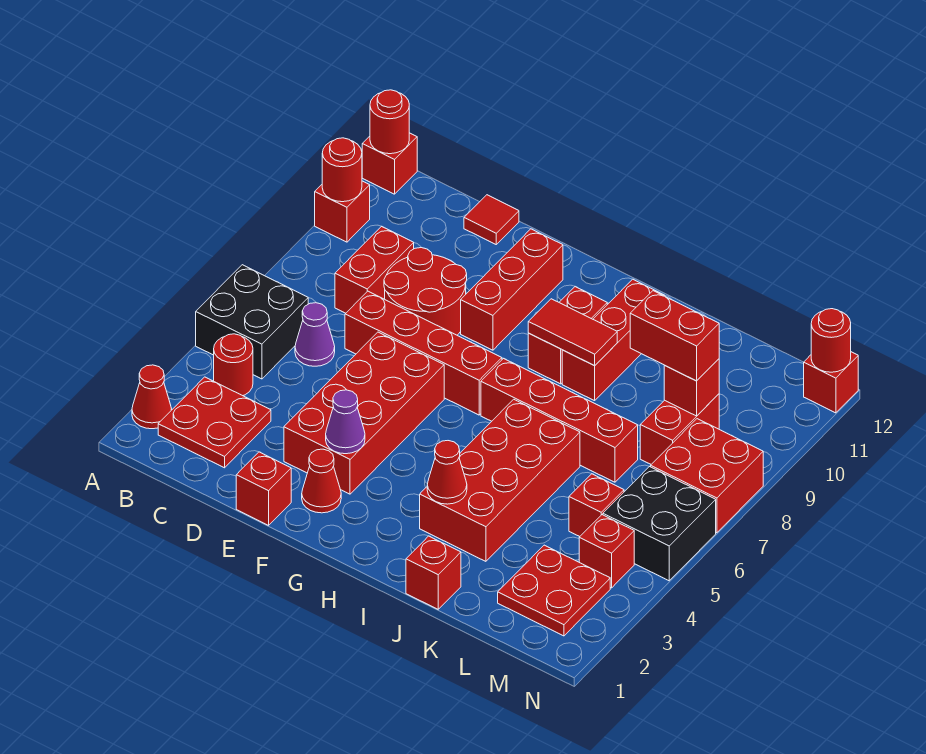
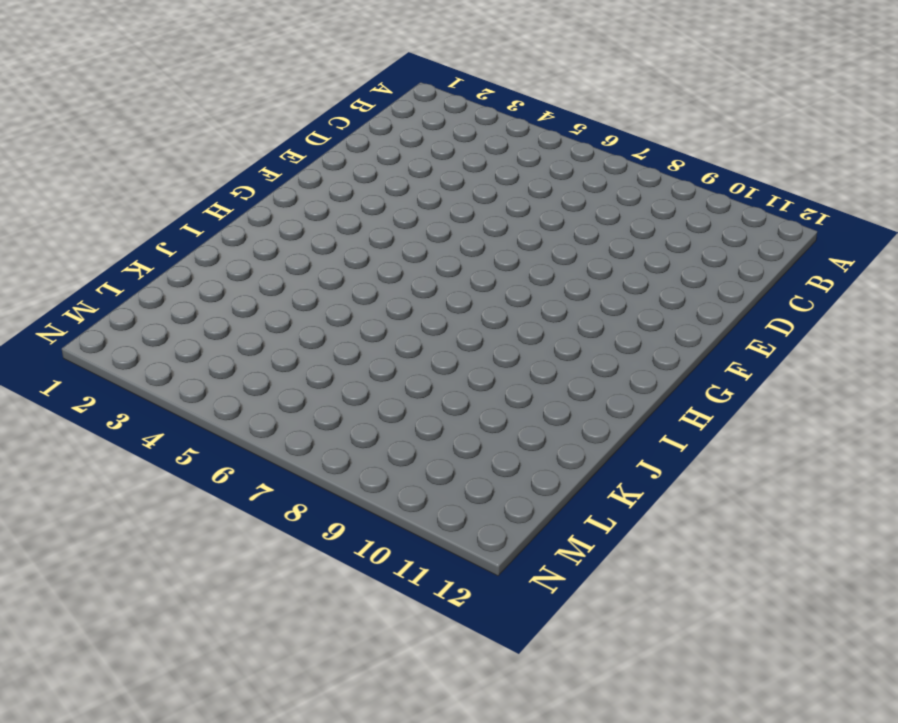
none -> red cone A2 level 1
none -> black brick A5:B6 level 1
none -> red brick A10 level 1
none -> red brick A12 level 1

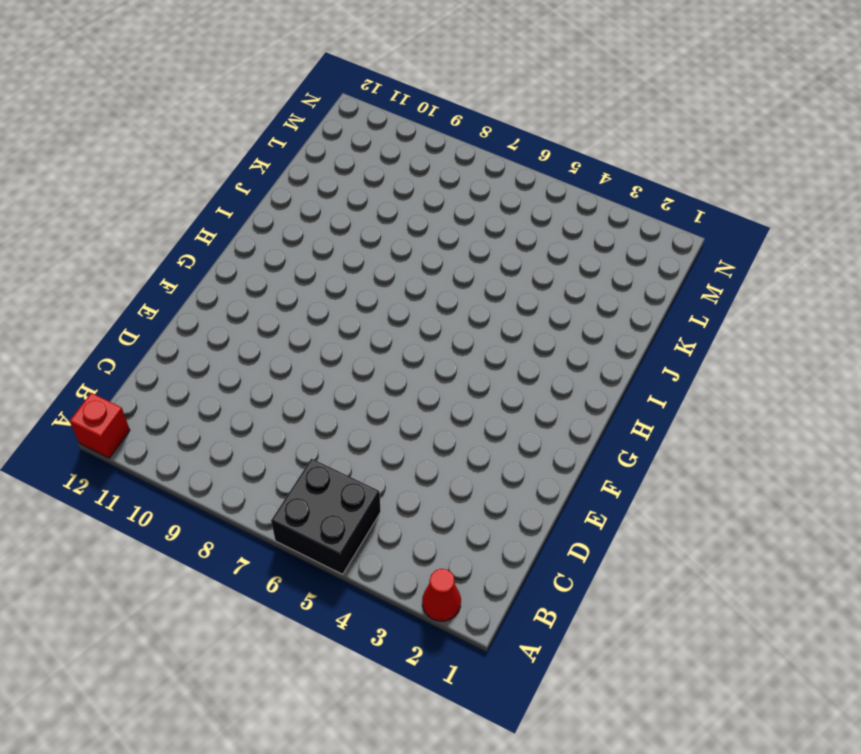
none -> red brick A10 level 1
none -> red plate B2:C3 level 1
none -> red round brick B4 level 1
none -> purple cone C6 level 1

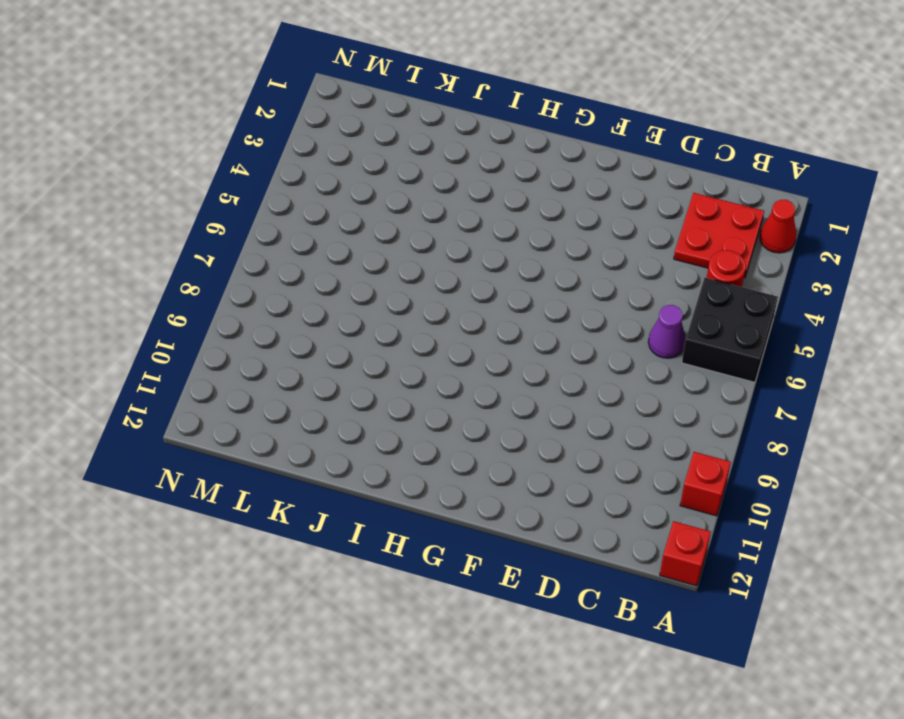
none -> red brick C8:C9 level 1
none -> red brick D7:G7 level 1
none -> red round brick D8:E9 level 1
none -> red tile D12 level 1

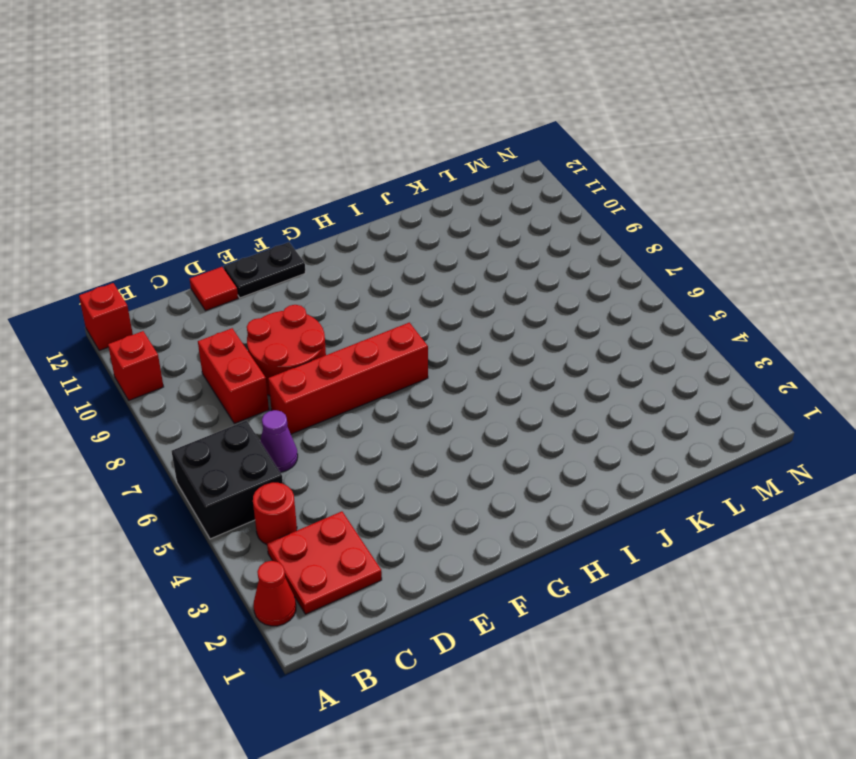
black plate E12:F12 level 1 -> none
none -> red brick E1 level 1
none -> red brick E3:F6 level 1
none -> red cone F2 level 1
none -> red brick F9:F11 level 1

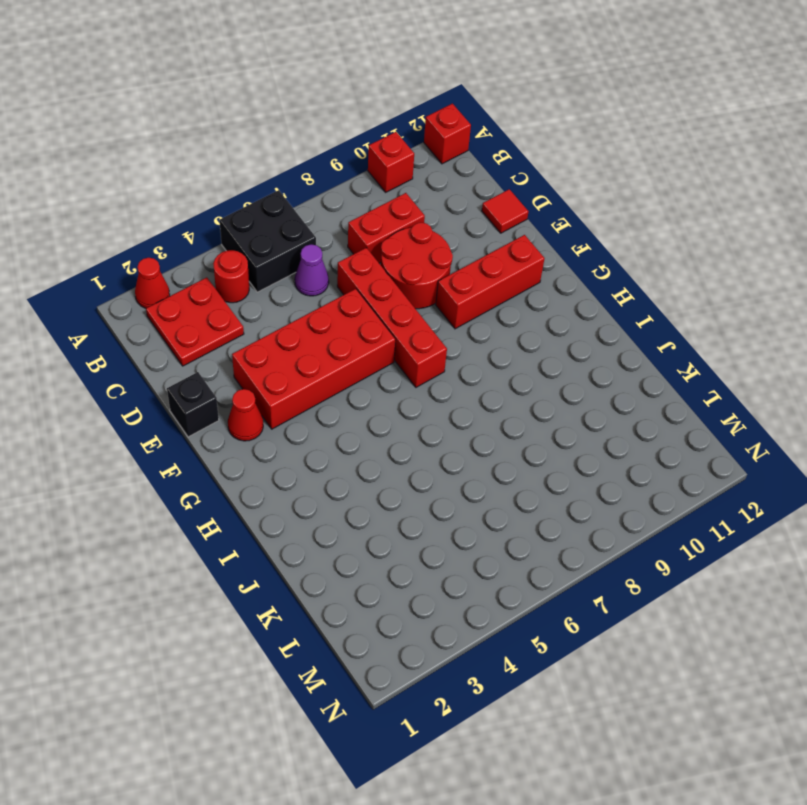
black brick E1 level 1 -> red brick E1 level 1
none -> red brick H7:K7 level 1
none -> red brick H9:H10 level 1
none -> red brick I3:J6 level 1
none -> red brick I9:I11 level 1

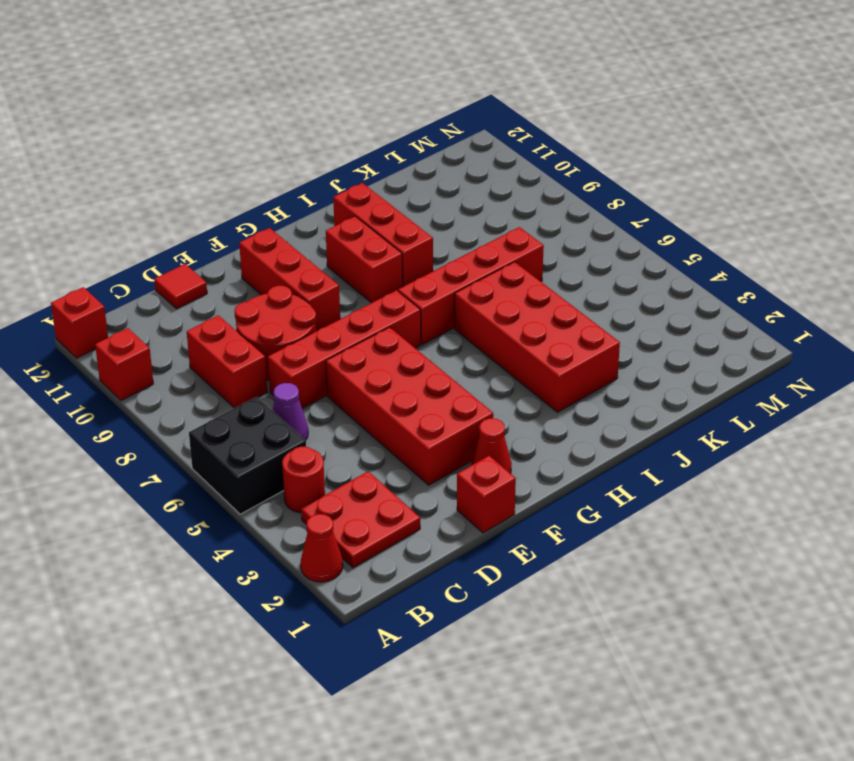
none -> red brick J1 level 1
none -> red plate L2:M3 level 1
none -> red brick L5 level 1
none -> red brick L8:L9 level 1

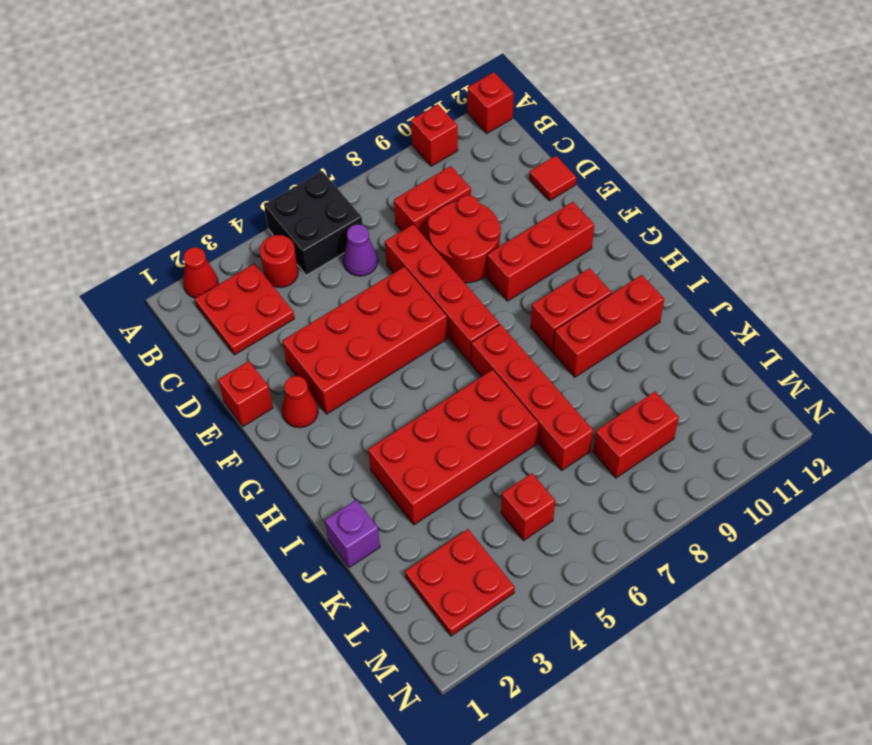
purple brick J1 level 1 -> red brick J1 level 1
none -> red brick M4 level 1
none -> black brick M5:N6 level 1
none -> red brick M7:N8 level 1
none -> red brick N12 level 1

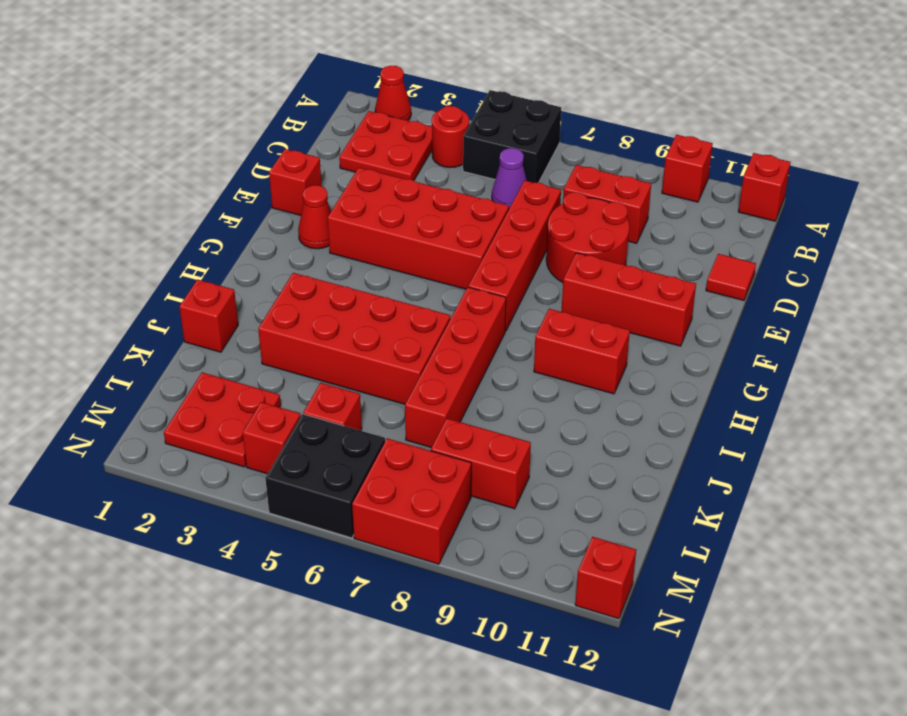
none -> red brick I9:I11 level 1
none -> red round brick A10 level 2
none -> red round brick A12 level 2
none -> purple cone F3 level 2

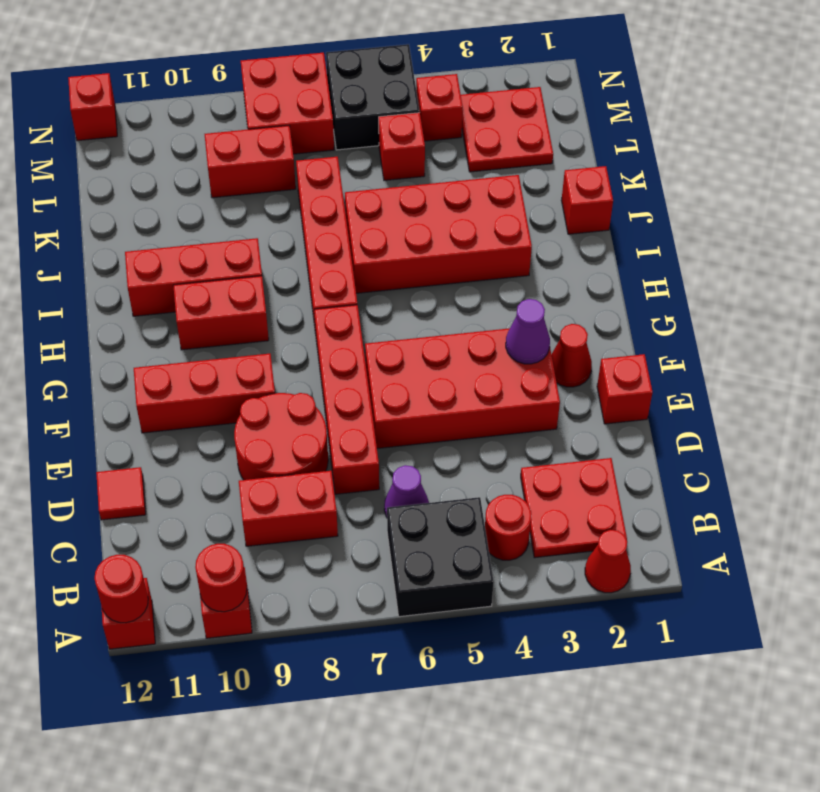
none -> red tile H9:I9 level 2
none -> red cone I3 level 2
none -> red brick L9 level 2
none -> red round brick N12 level 2

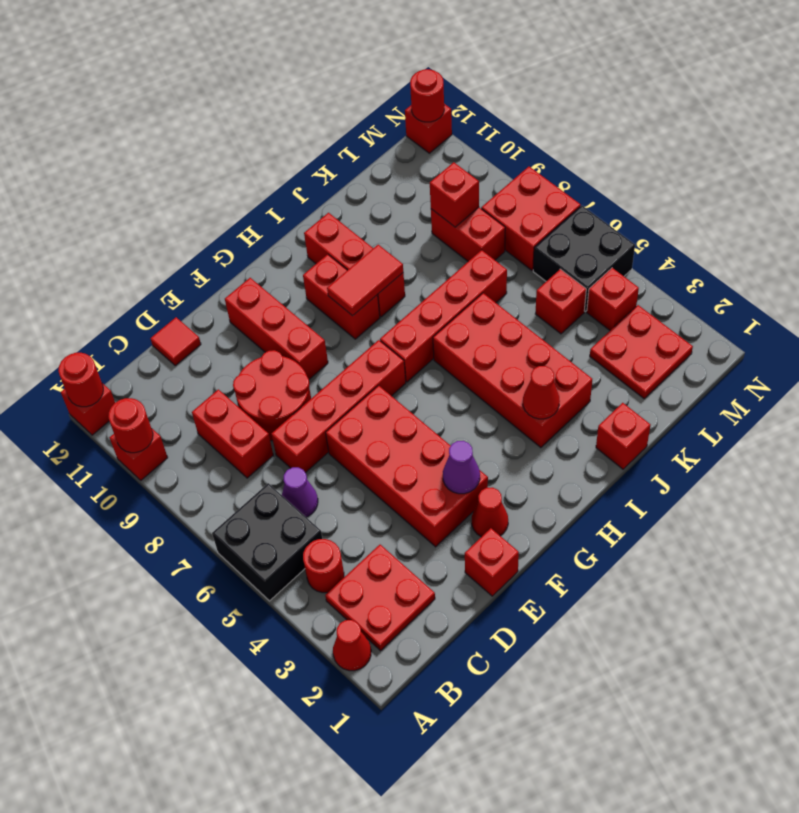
none -> red brick K9:L9 level 3

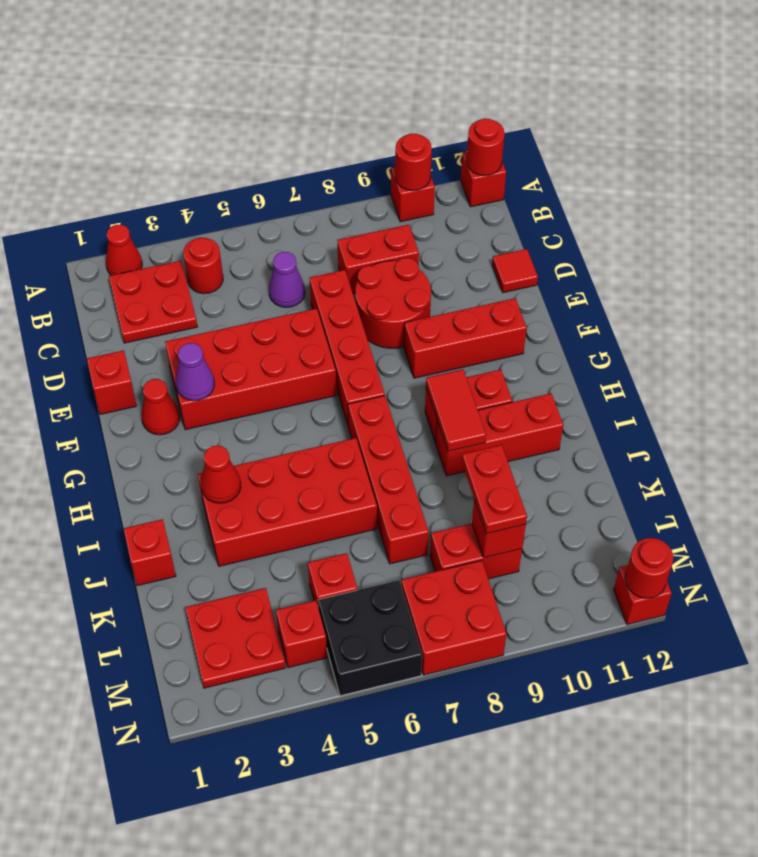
red plate K9:L9 level 3 -> red brick K9:L9 level 3
none -> black brick A5:B6 level 1

